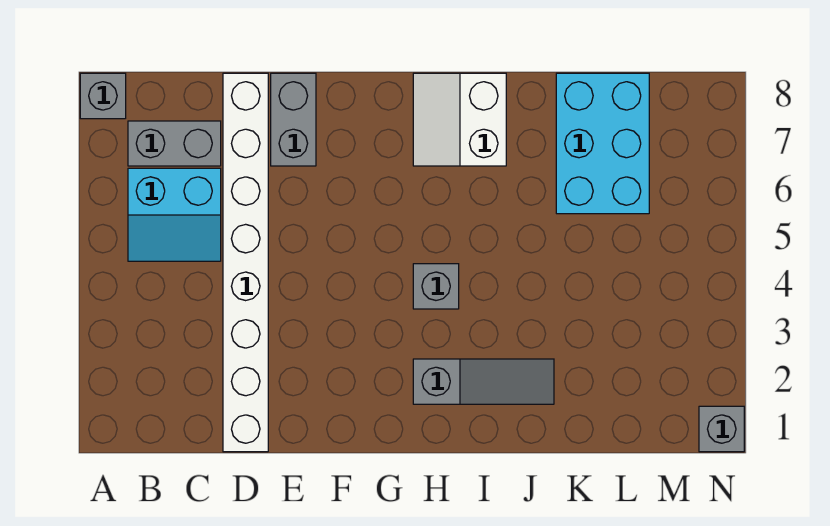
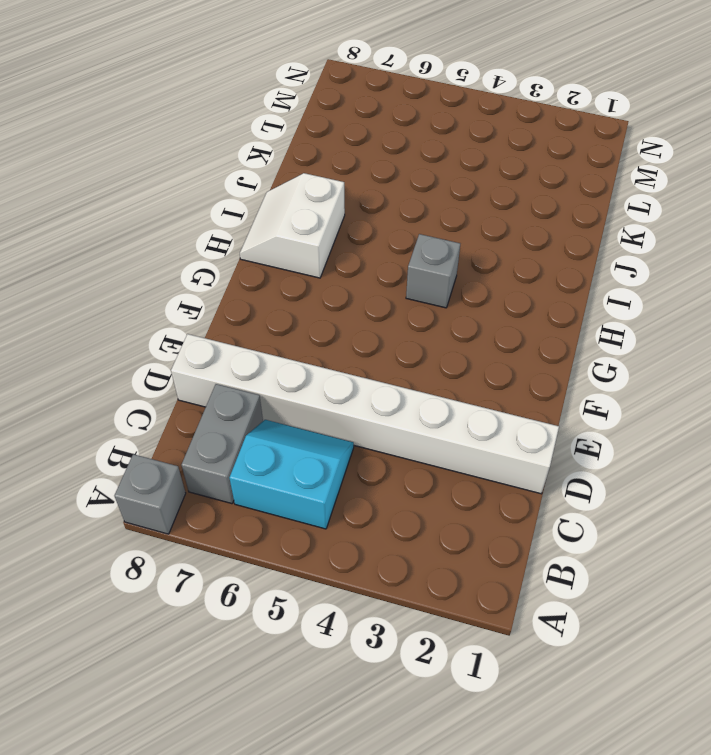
cyan slope B5:C6 level 1 top B -> cyan slope B5:C6 level 1 top 6
white slope H7:I8 level 1 top 7 -> white slope H7:I8 level 1 top I
none -> grey brick E7:E8 level 1
none -> grey slope H2:J2 level 1 top H

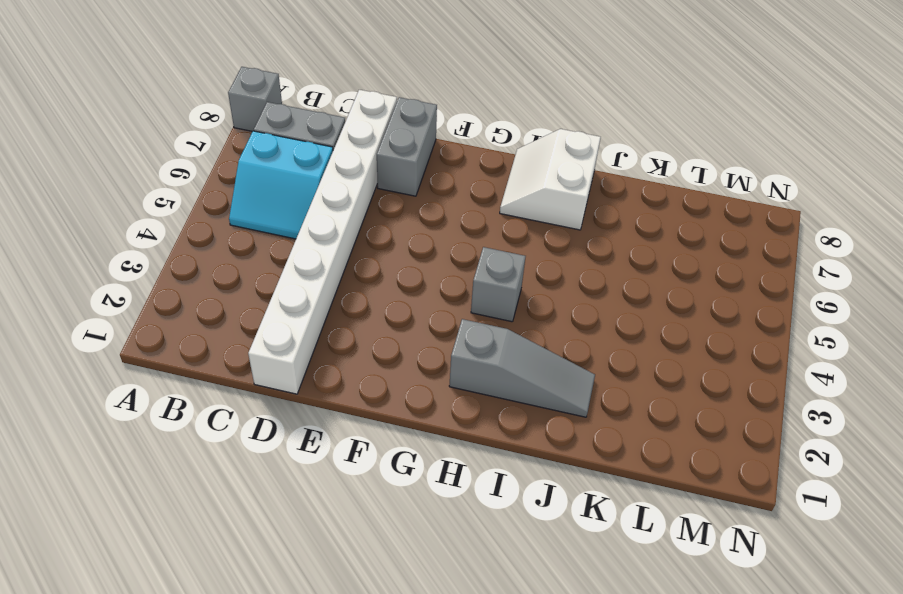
none -> cyan brick K6:L8 level 1
none -> grey brick N1 level 1

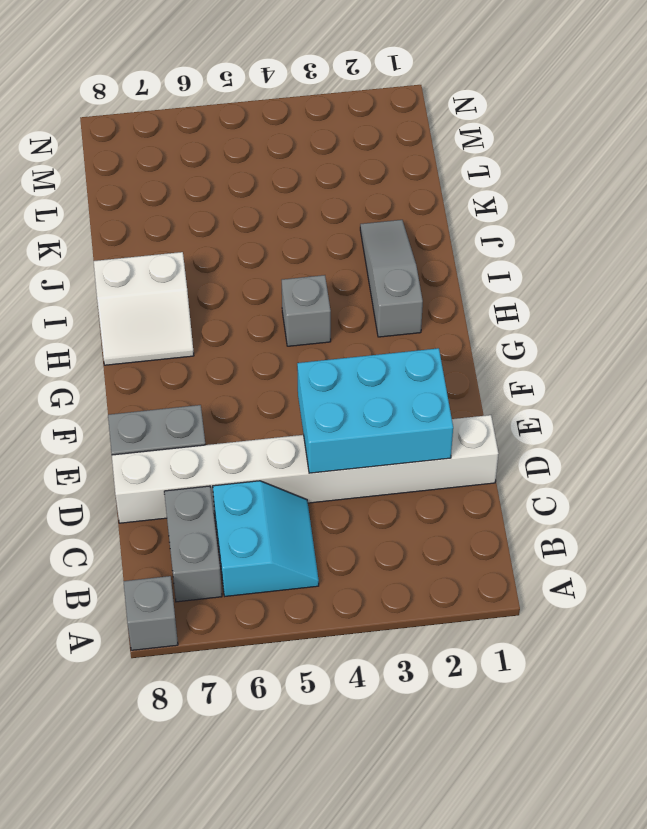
cyan brick D2:E4 level 2 -> cyan brick K6:L8 level 1
none -> grey brick N1 level 1

